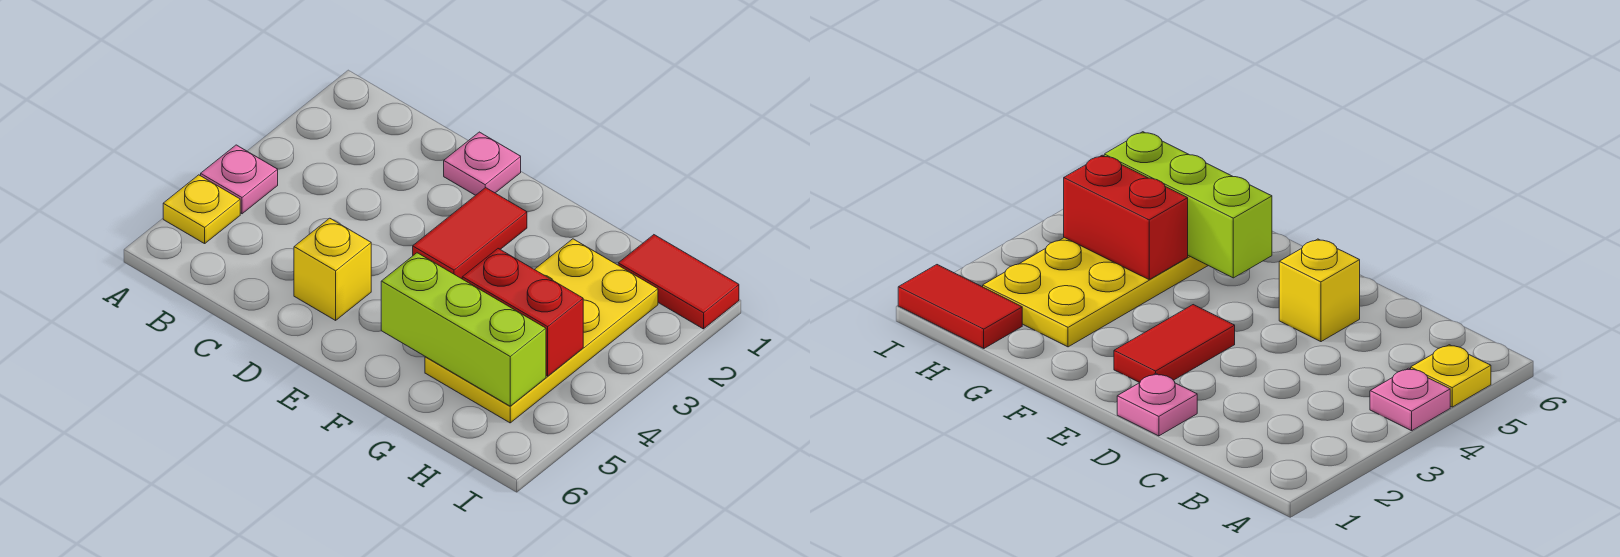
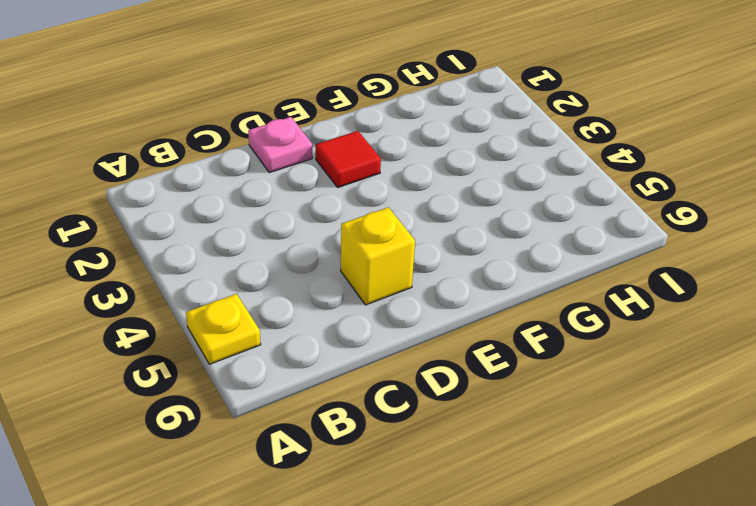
red tile E2 level 1 -> red tile E2:E3 level 1
none -> pink plate A4 level 1
none -> yellow plate G2:H5 level 1

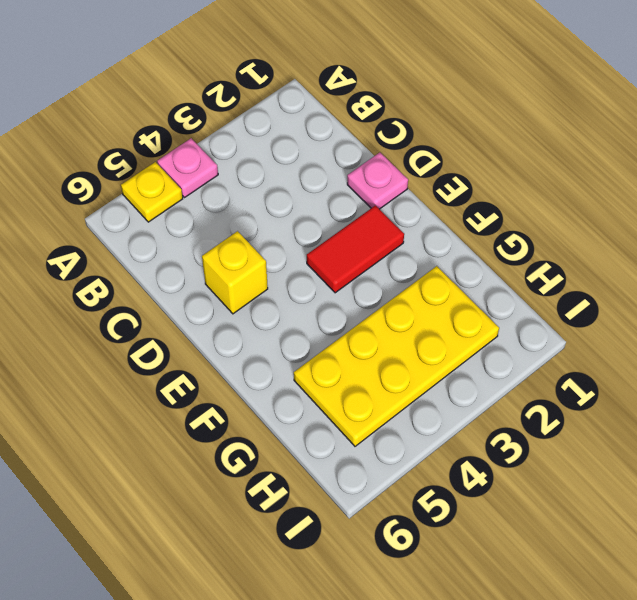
none -> red tile H1:I1 level 1
none -> lime brick F5:H5 level 2

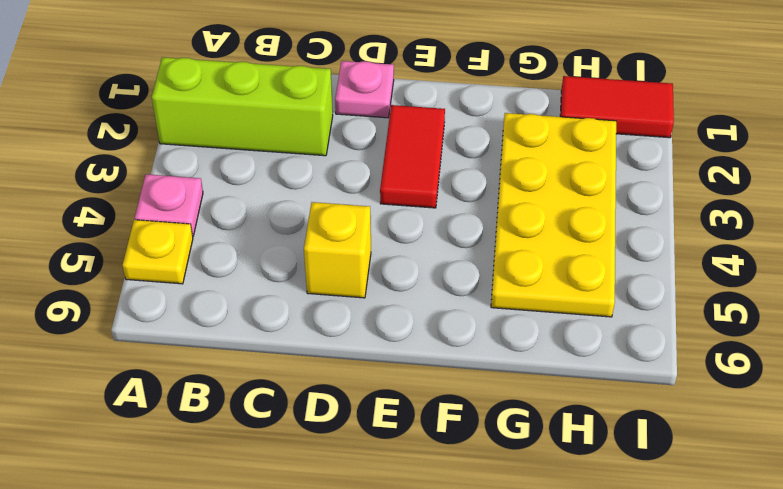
lime brick A2:C2 level 1 -> lime brick F5:H5 level 2
none -> red brick G4:H4 level 2

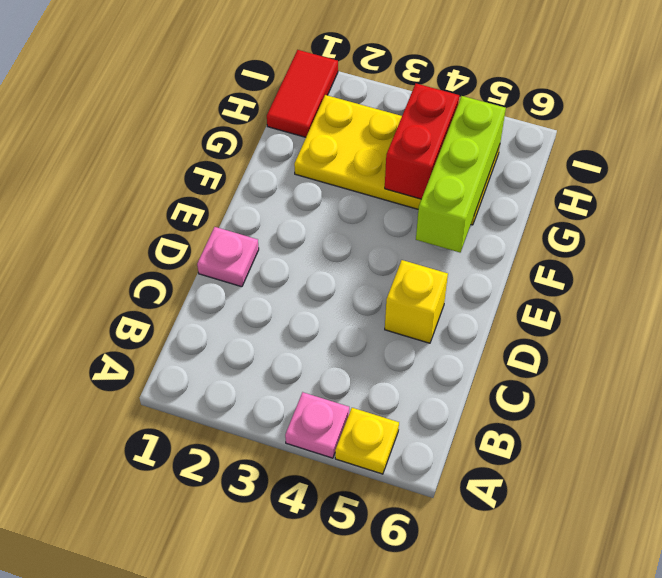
none -> red tile E2:E3 level 1

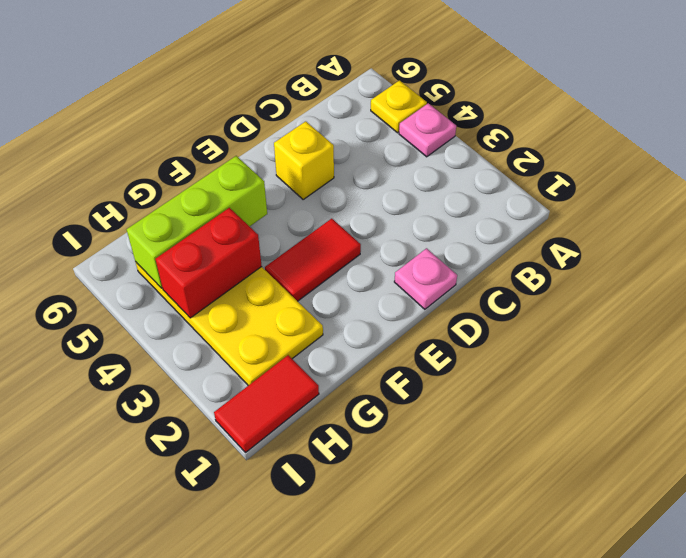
red tile E3:F3 level 1 -> red tile E2:E3 level 1

